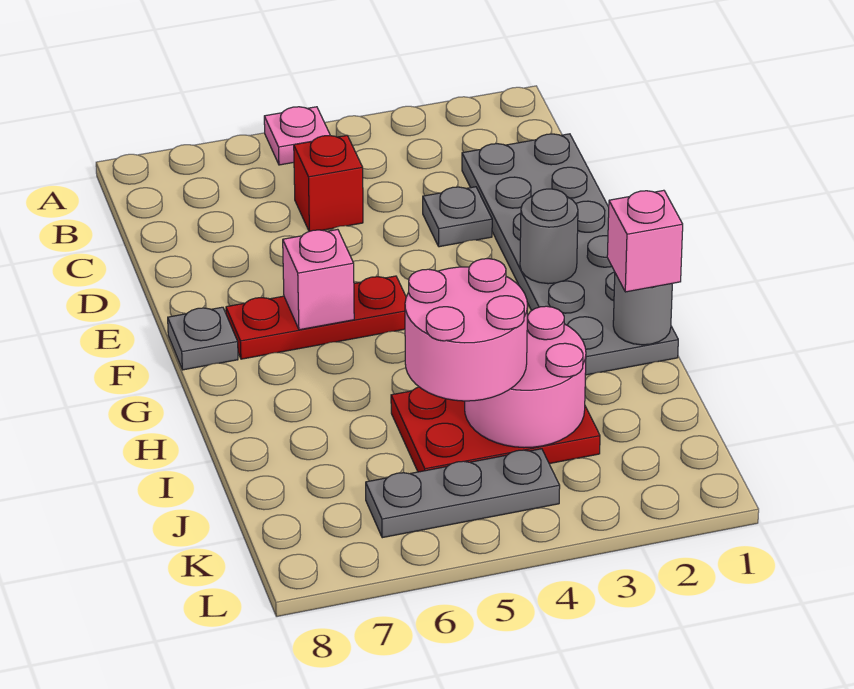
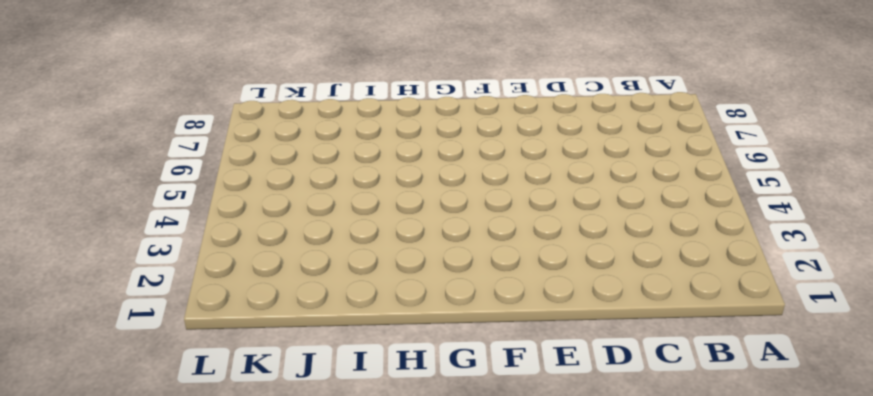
none -> pink plate A5 level 1
none -> grey plate C1:H2 level 1
none -> red brick C5 level 1

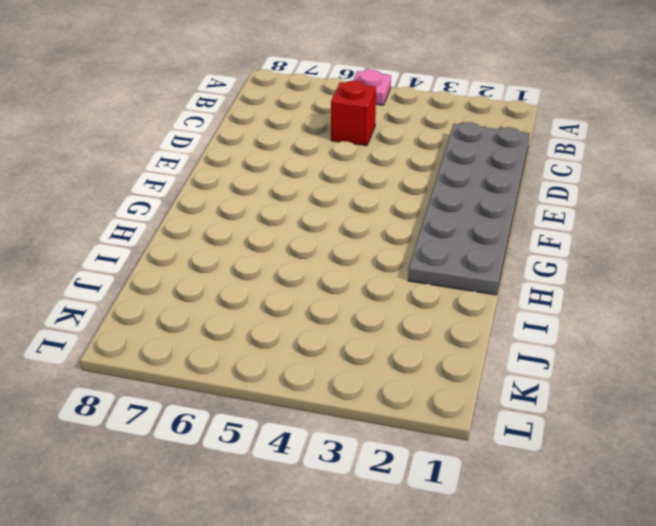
none -> grey plate D3 level 1
none -> red plate F5:F7 level 1
none -> grey plate F8 level 1

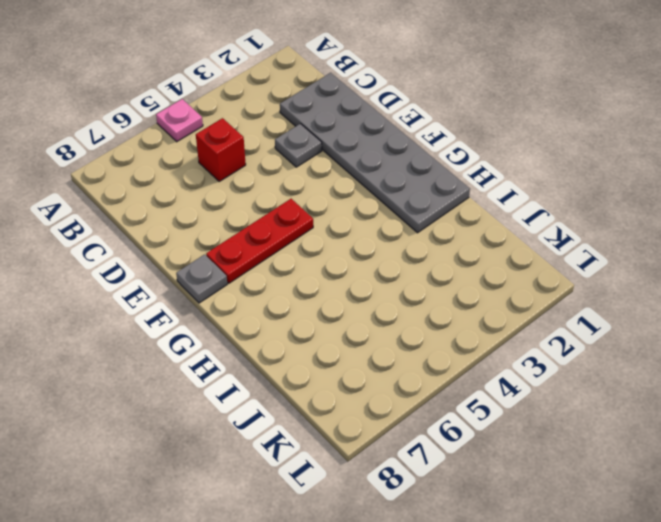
none -> red plate I3:J5 level 1
none -> grey plate K4:K6 level 1
none -> grey round brick F2 level 2

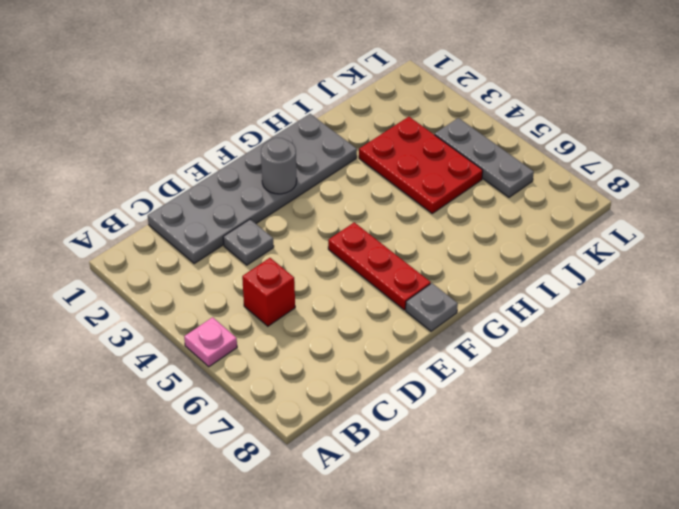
none -> pink brick F6 level 2
none -> grey round brick H1 level 2
none -> pink round brick I3:J4 level 2

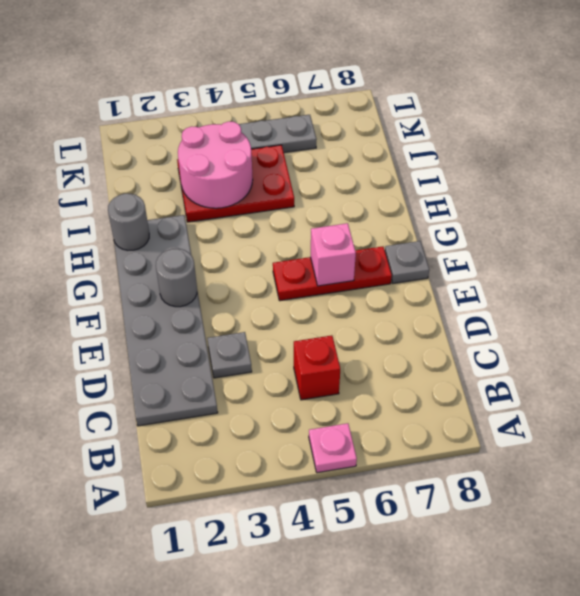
none -> pink brick H1 level 3
none -> pink round brick I4:J5 level 3

